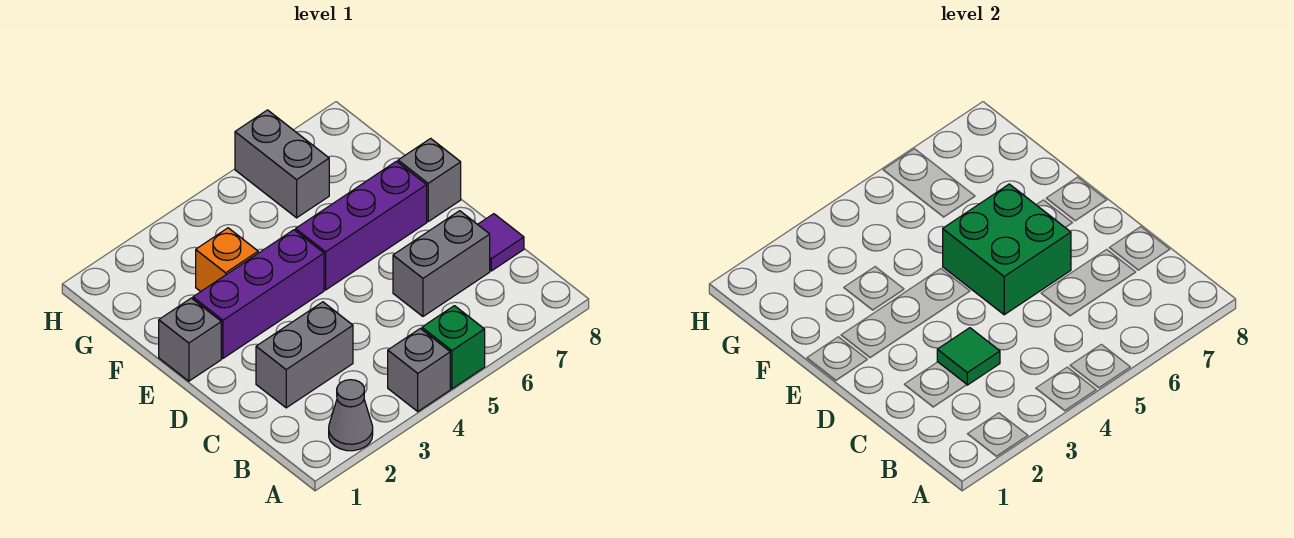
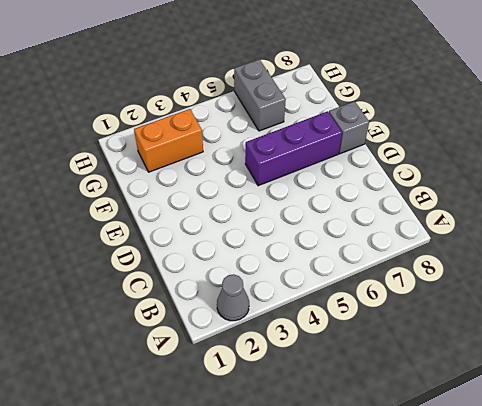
orange brick G2:G3 level 1 -> none
none -> grey brick A4 level 1
none -> green brick A5 level 1
none -> grey brick C2:C3 level 1

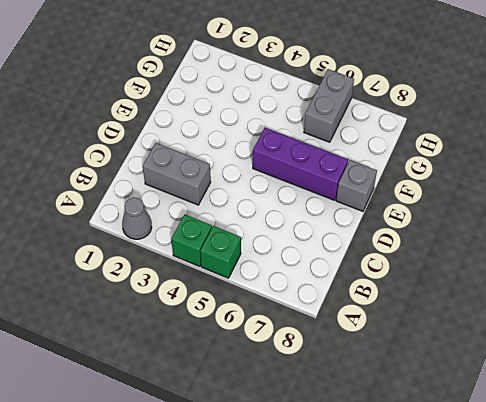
green brick A4 level 1 -> grey brick A4 level 1
none -> grey brick C6:C7 level 1
none -> purple tile C8 level 1
none -> grey brick E1 level 1

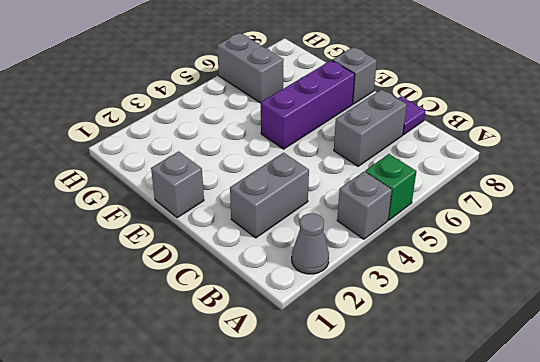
none -> purple brick E2:E4 level 1
none -> orange brick F3 level 1
none -> green tile C3 level 2

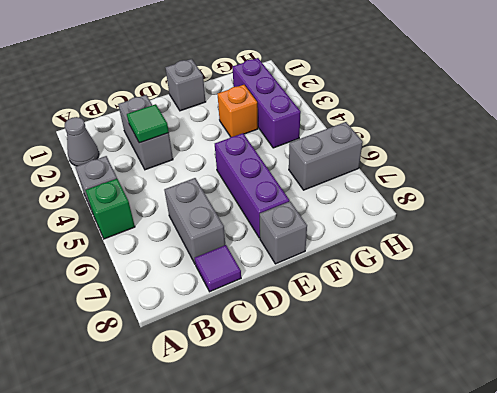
purple brick G2:G4 level 1 -> purple brick E2:E4 level 1
none -> green brick D5:E6 level 2

